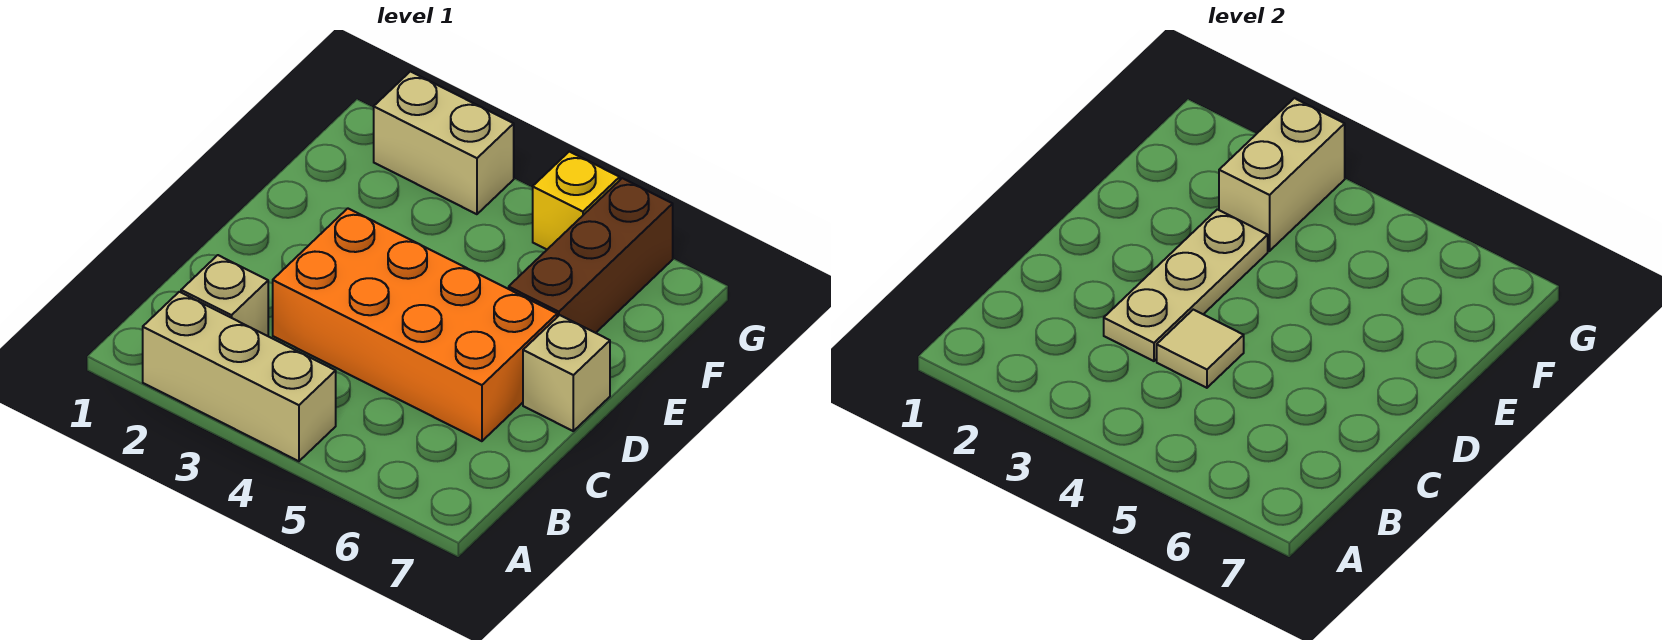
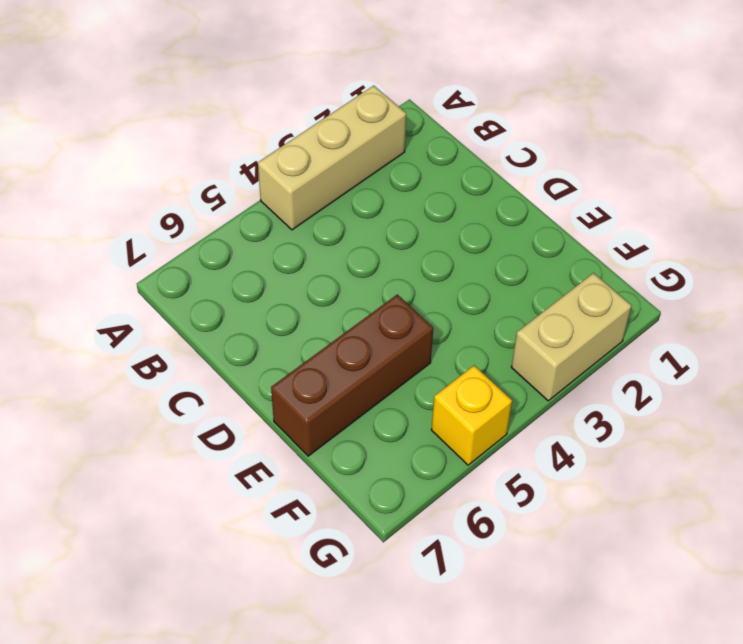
brown brick E5:E7 level 1 -> brown brick E6:G6 level 1
none -> tan brick B2 level 1
none -> orange brick C3:D6 level 1

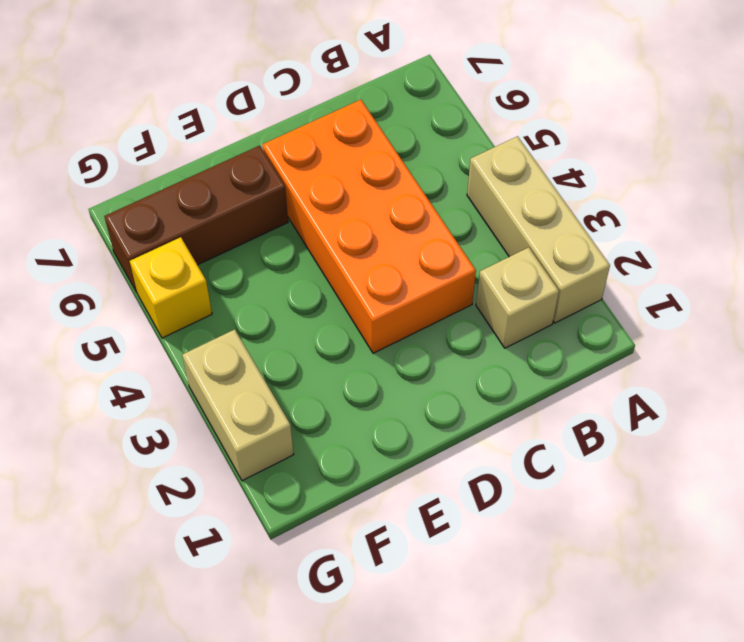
none -> tan brick D7 level 1
none -> tan plate C3:E3 level 2

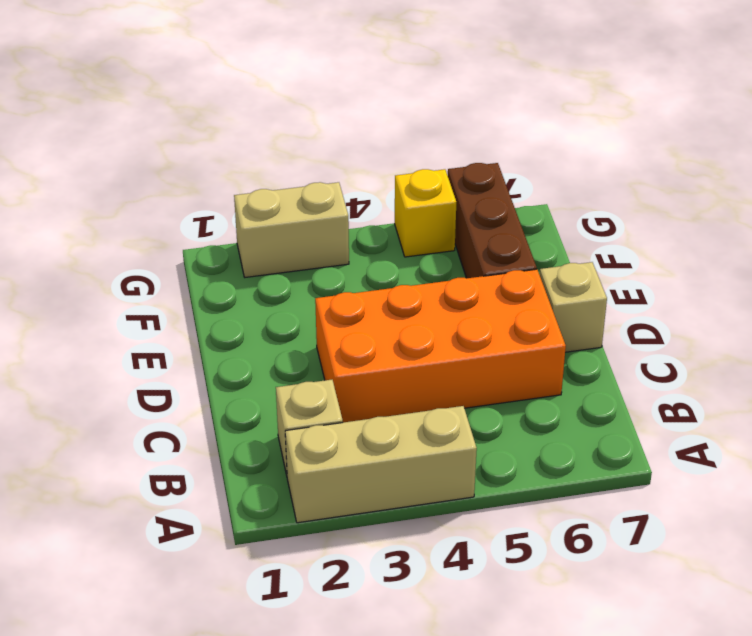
none -> tan plate C3:E3 level 2
none -> tan tile C4 level 2

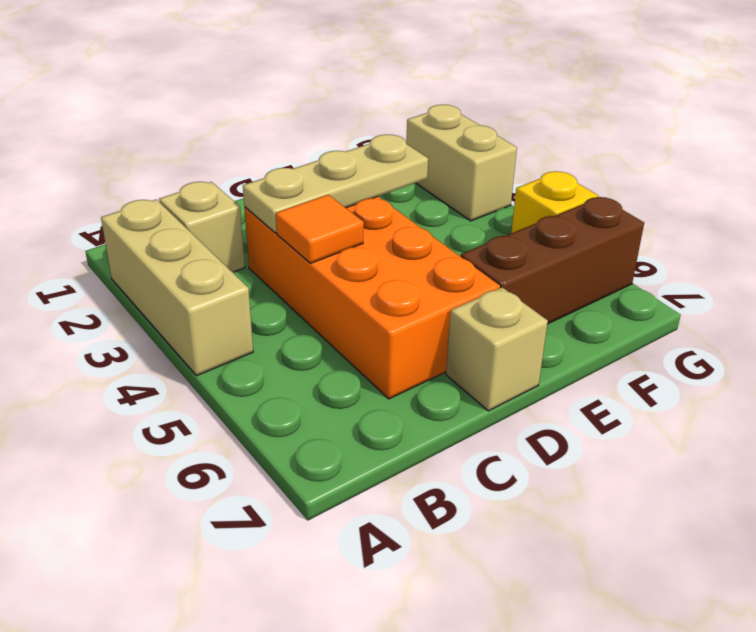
orange tile C4 level 2 -> tan tile C4 level 2
none -> tan brick F3:G3 level 2

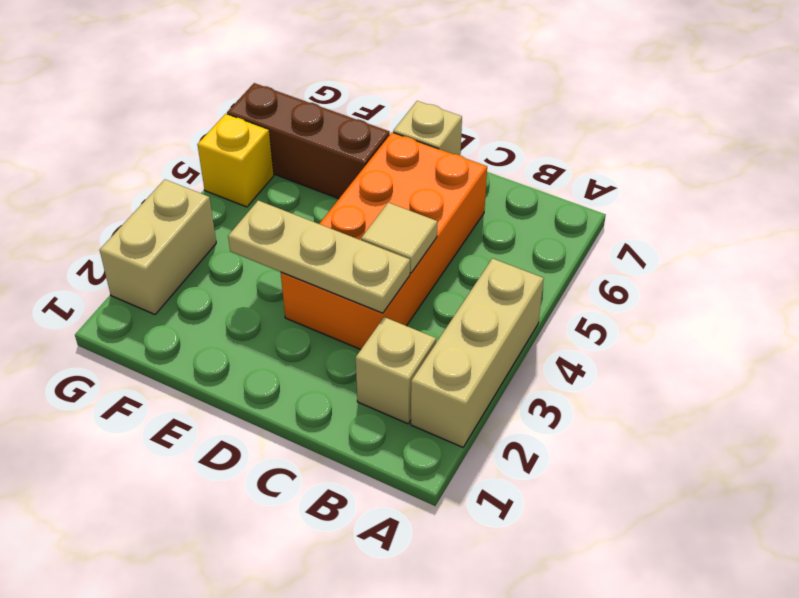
none -> tan brick F3:G3 level 2

